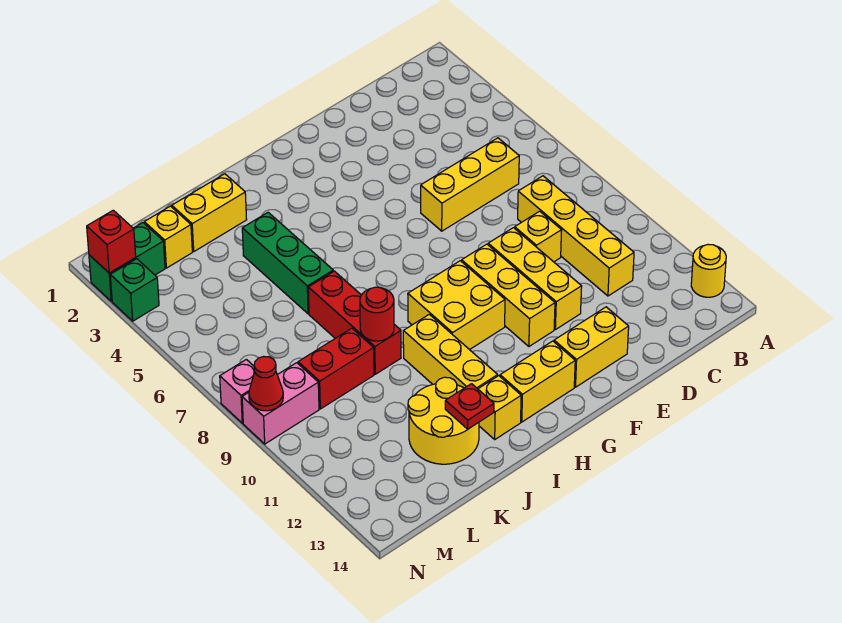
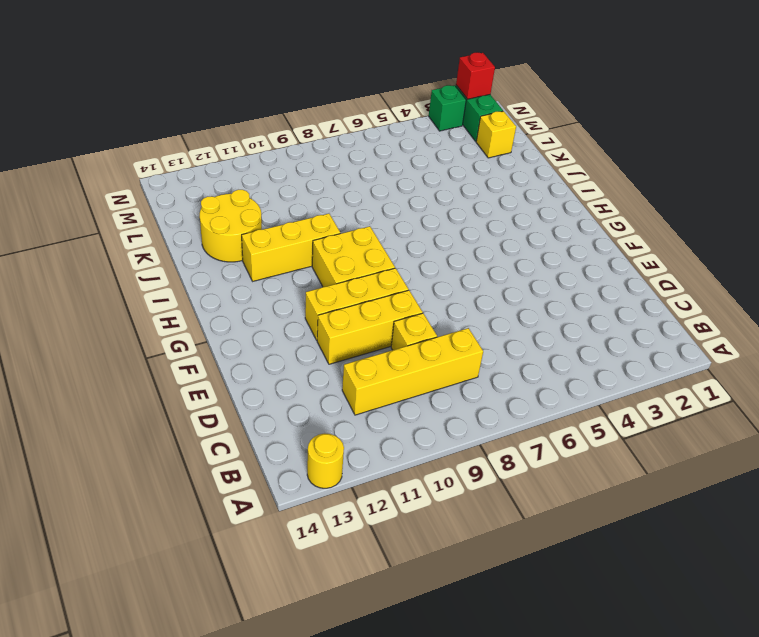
none -> yellow brick C6:E6 level 1
none -> yellow brick E13:F13 level 1
none -> yellow brick G13:H13 level 1

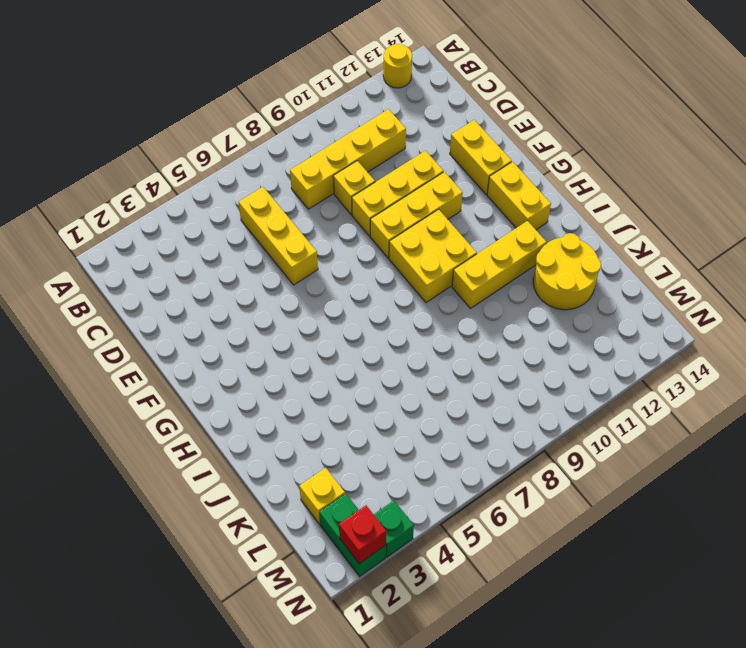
none -> yellow brick I13 level 1
none -> yellow brick J2:K2 level 1
none -> green brick J4:J6 level 1

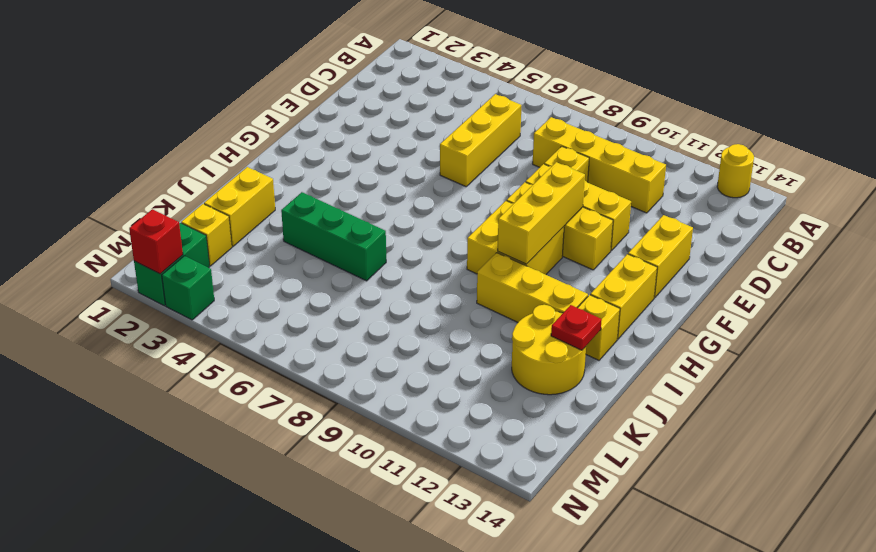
yellow brick F10:H10 level 2 -> none
none -> red brick J7:J9 level 1
none -> red brick K9:L9 level 1
none -> pink brick M9:N9 level 1

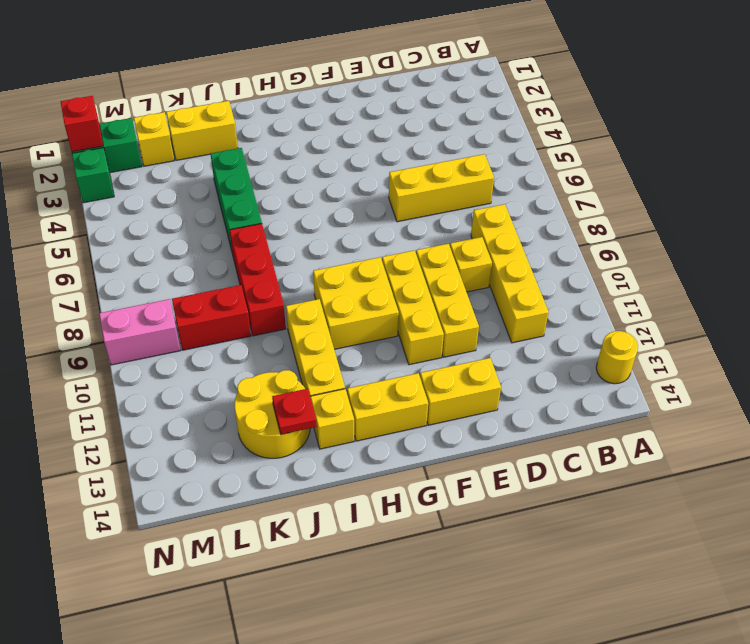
none -> pink brick N8 level 1
none -> red round brick J9 level 2
none -> red cone N9 level 2

